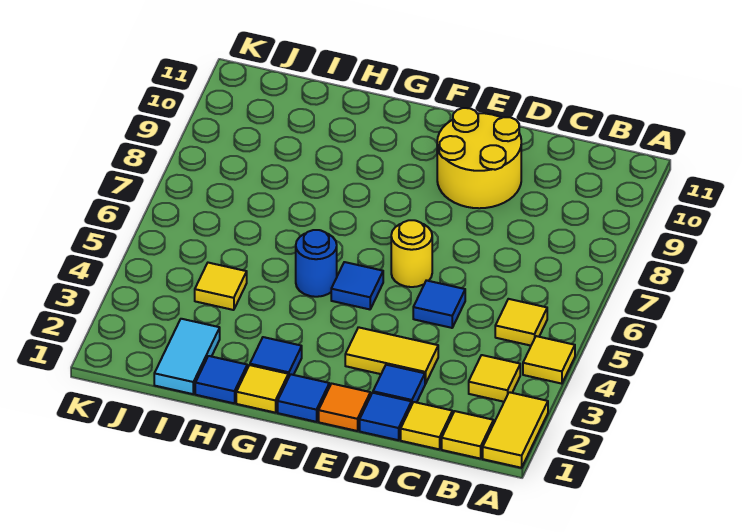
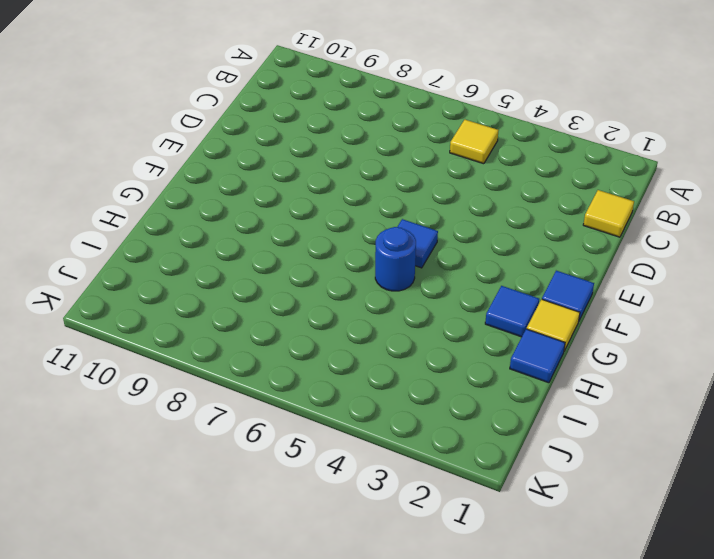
none -> yellow tile A1:A2 level 1
none -> yellow tile A4 level 1
none -> yellow tile B1 level 1

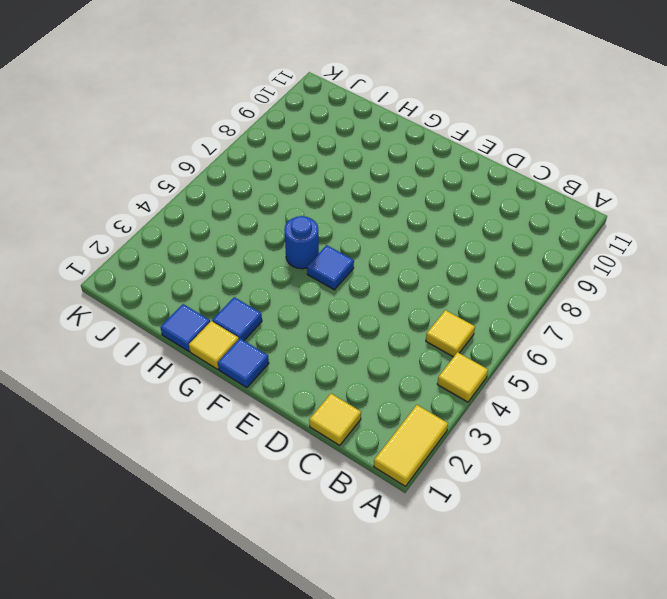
none -> yellow tile B1 level 1
none -> yellow tile B3 level 1
none -> blue tile D1 level 1

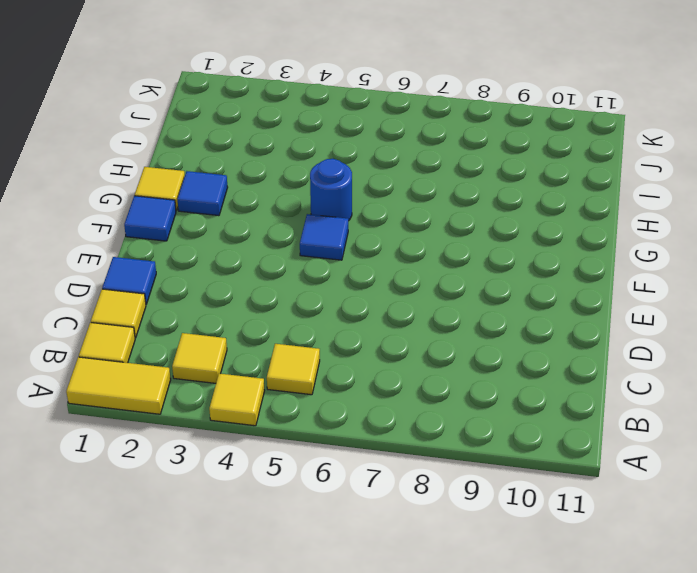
none -> blue tile D2 level 1
none -> yellow tile D3:E3 level 1
none -> blue tile D5 level 1

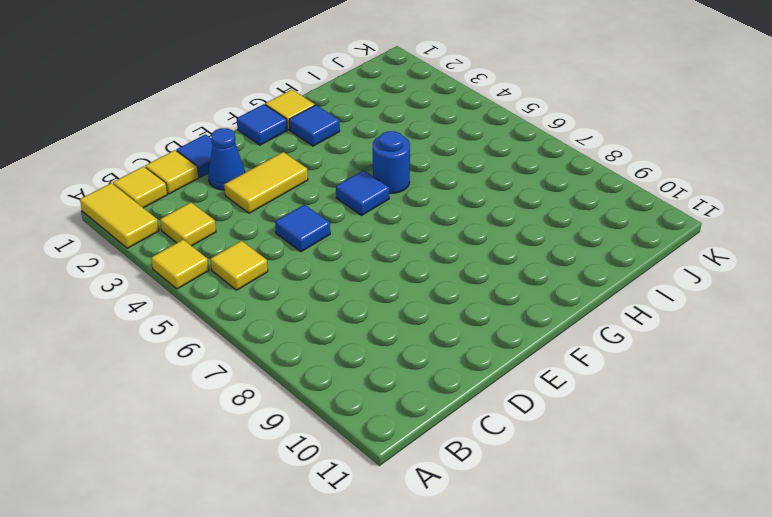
blue cone D2 level 1 -> blue tile D2 level 1
none -> yellow round brick D9:E10 level 1
none -> orange tile E1 level 1
none -> yellow round brick E6 level 1

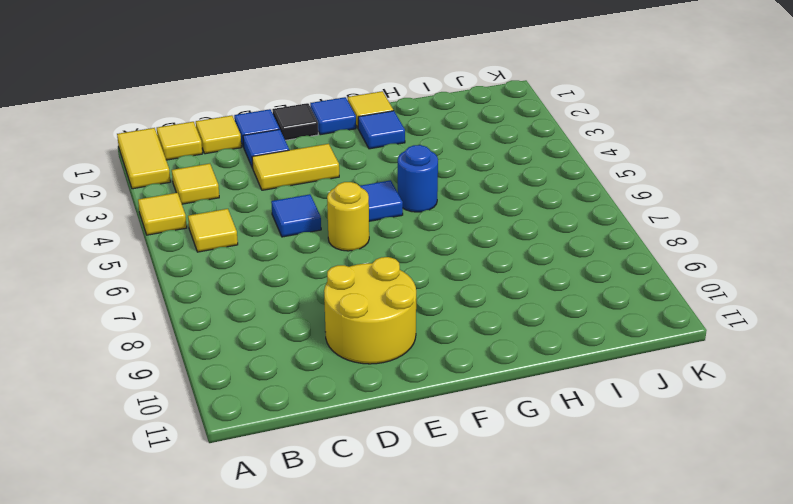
black tile E1 level 1 -> orange tile E1 level 1
none -> blue tile H1 level 1
none -> cyan tile I1:I2 level 1
none -> yellow tile I4 level 1

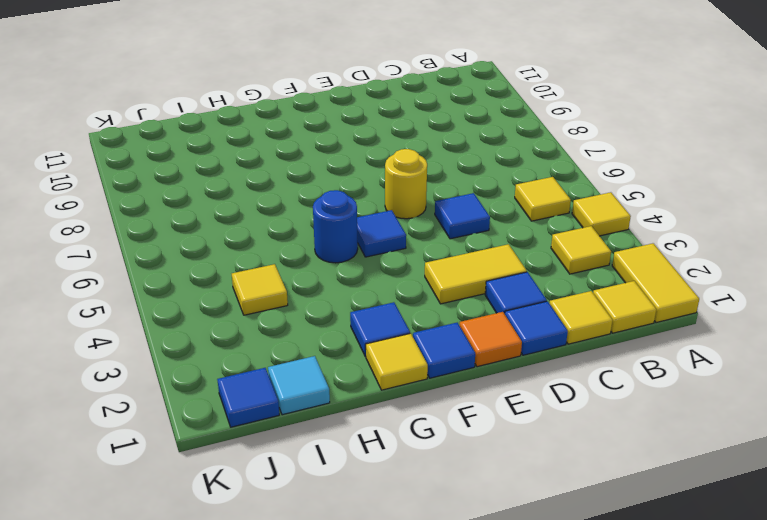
cyan tile I1 level 1 -> cyan tile I1:I2 level 1
blue tile J1 level 1 -> blue tile H1 level 1
none -> yellow round brick D9:E10 level 1

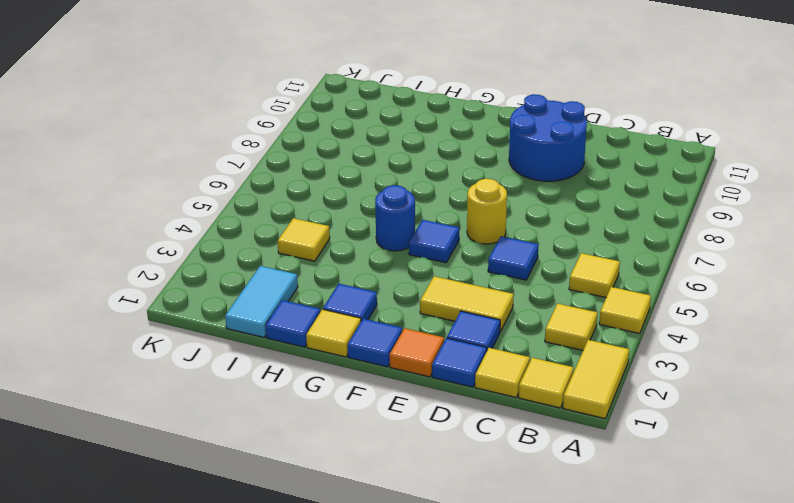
blue round brick D9:E10 level 1 -> yellow round brick D9:E10 level 1

